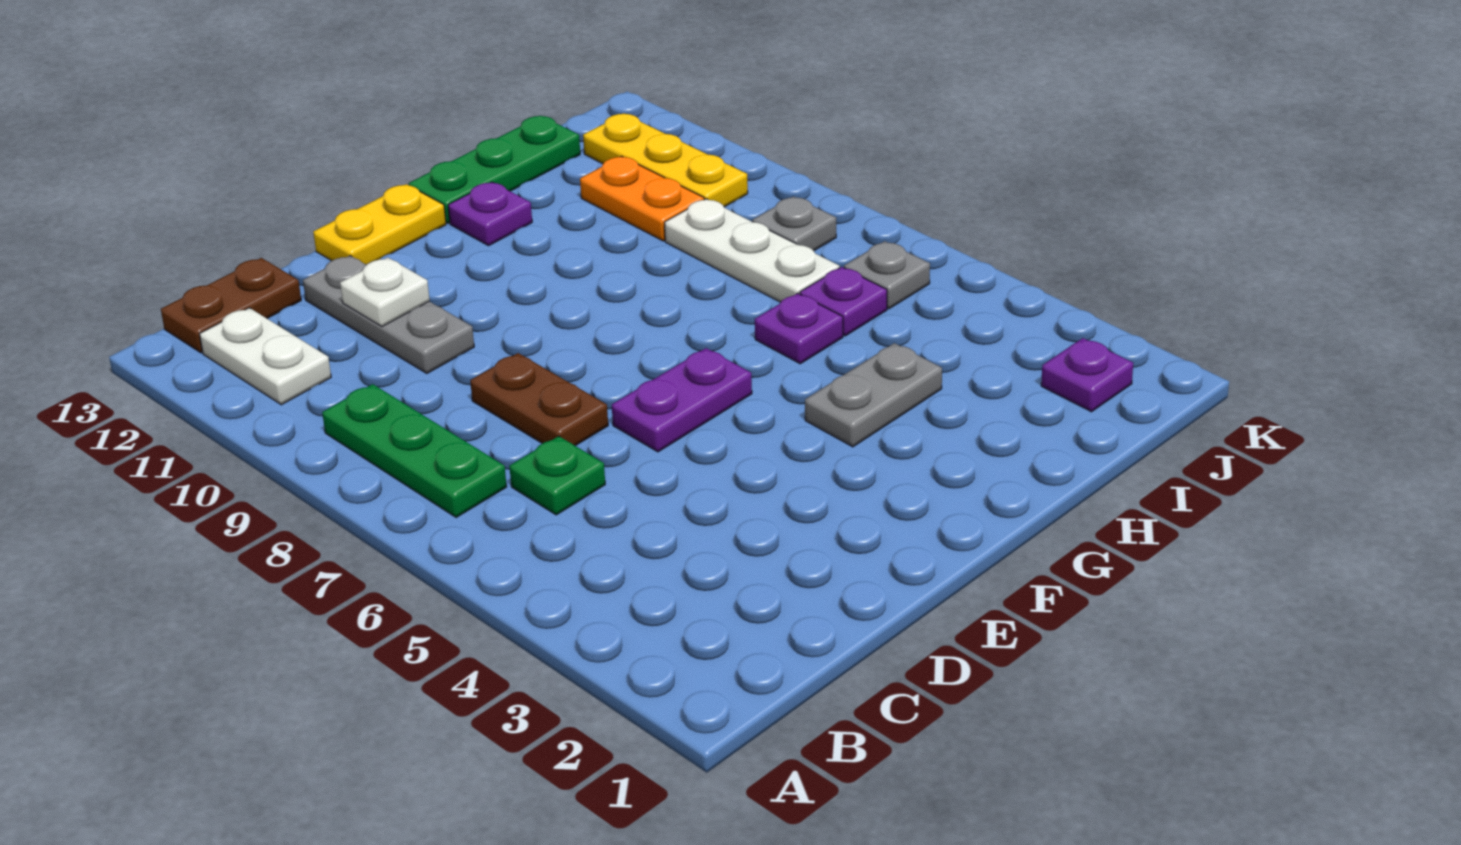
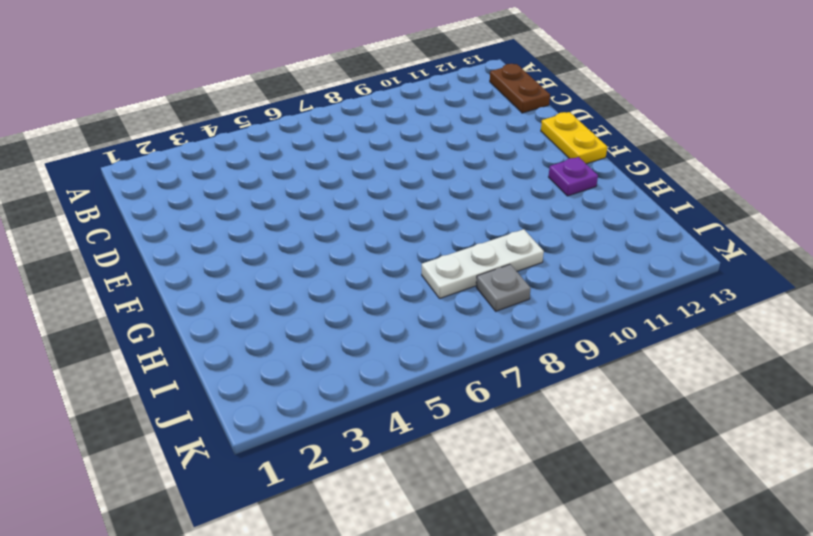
none -> green plate B7:B9 level 1
none -> white plate B11:B12 level 1
none -> green plate C6 level 1

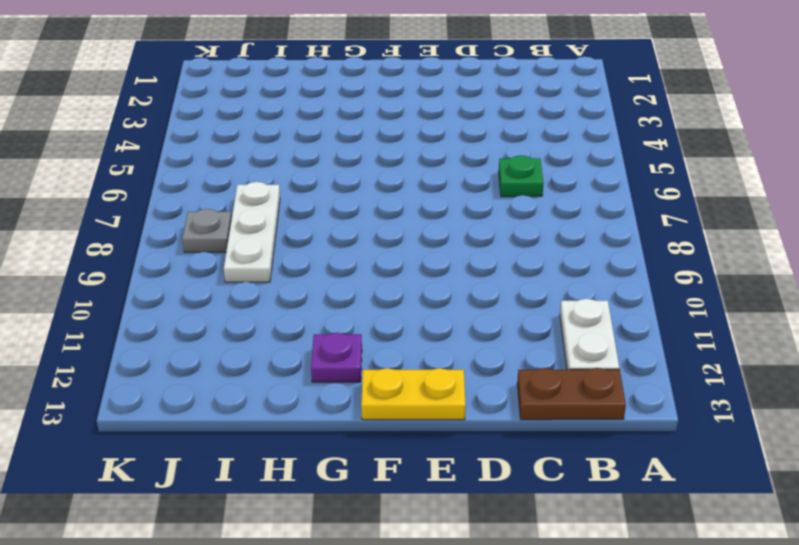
none -> green plate B7:B9 level 1
none -> brown plate D7:D8 level 1
none -> grey plate D10:D12 level 1

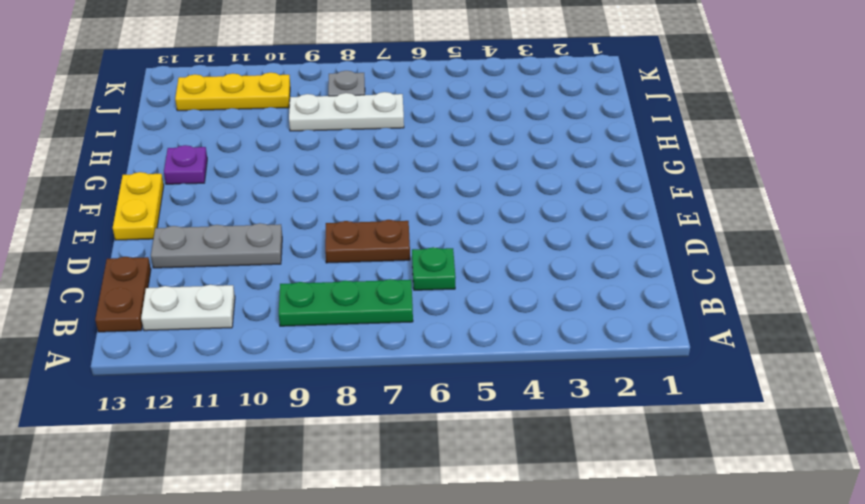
none -> purple plate E6:F6 level 1
none -> grey plate G4:H4 level 1
none -> green plate G13:I13 level 1

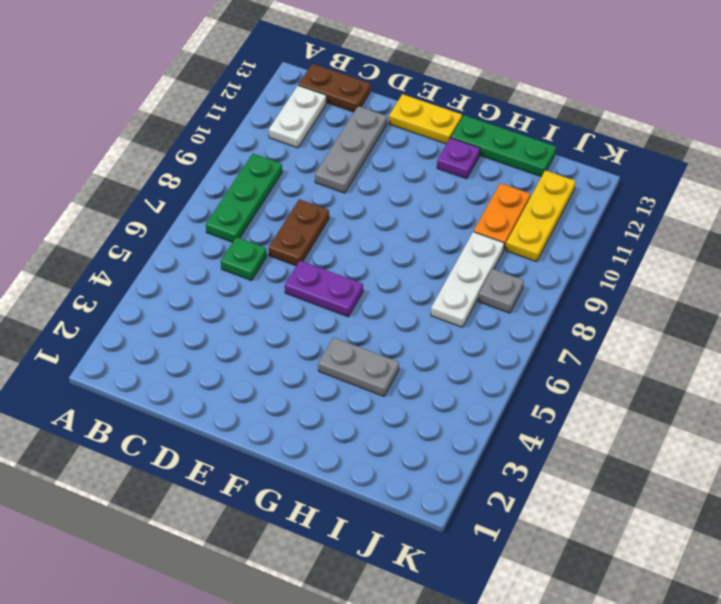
none -> purple plate H6 level 1
none -> purple plate I6 level 1
none -> purple plate J2 level 1

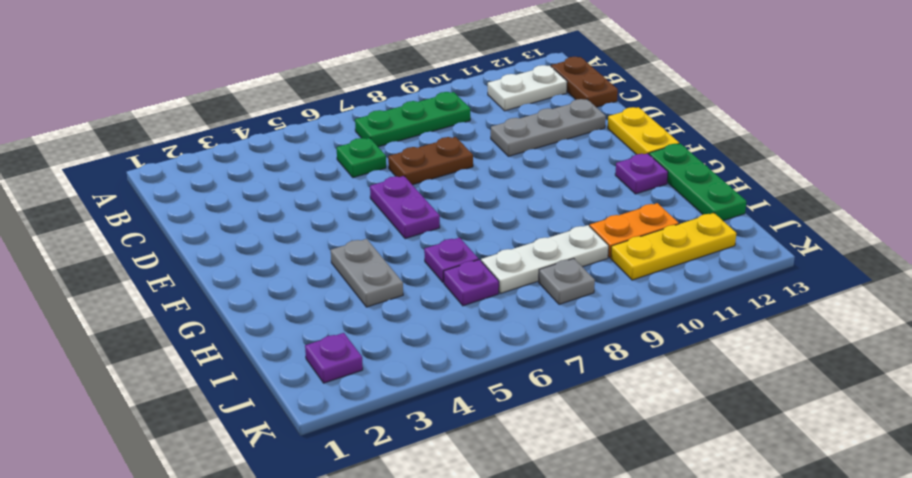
none -> grey plate J6 level 1
none -> white plate D11 level 2

